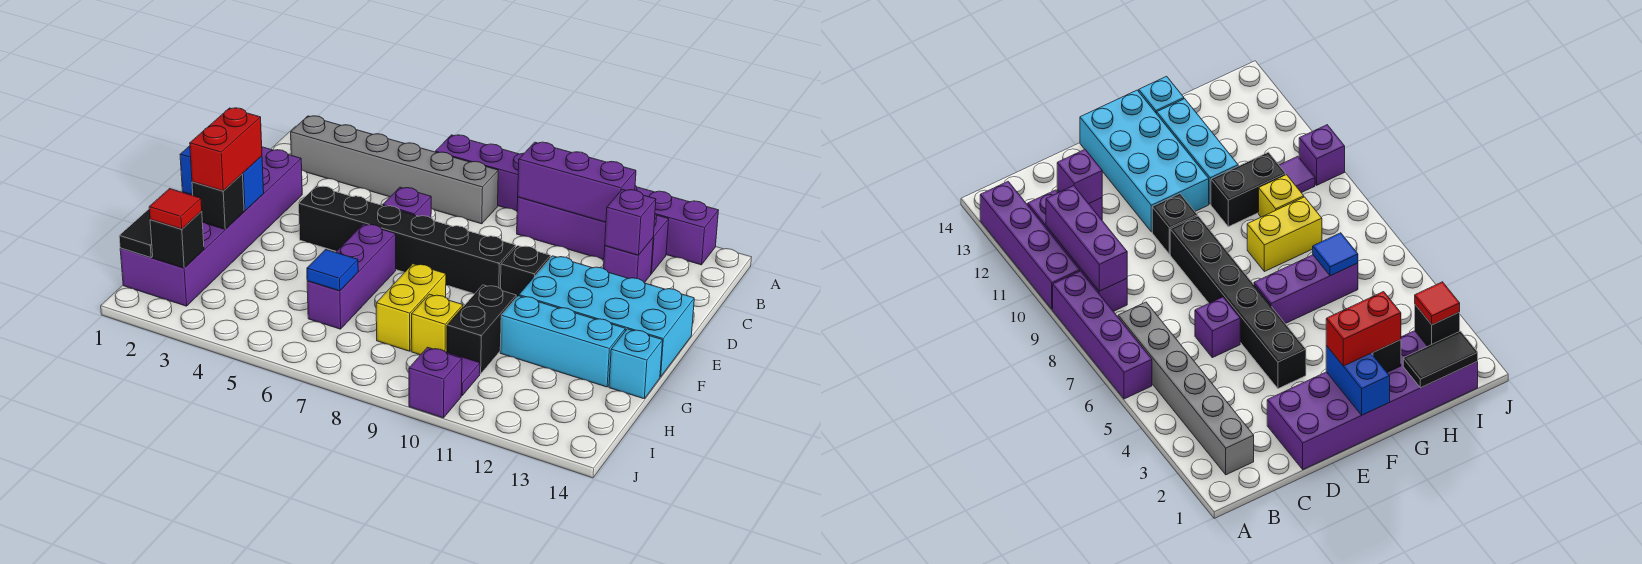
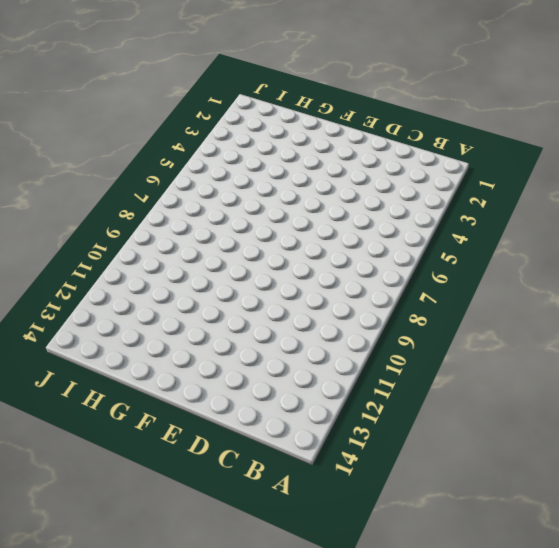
none -> purple brick A6:A9 level 1
none -> purple brick A10:A13 level 1
none -> grey brick B2:B7 level 1

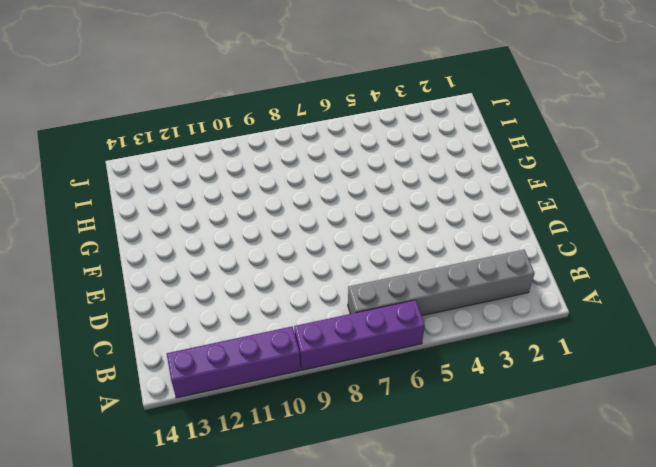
none -> purple brick B9:B12 level 1
none -> purple brick C12 level 1
none -> purple brick D1:I2 level 1

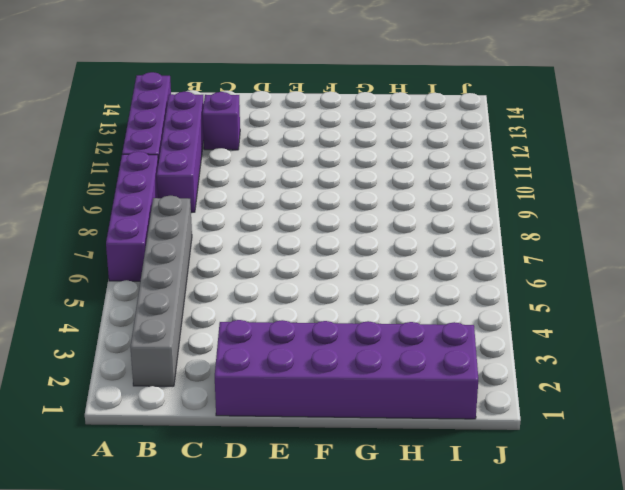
none -> purple brick D6 level 1
none -> black brick E4:E9 level 1
none -> black brick E10 level 1

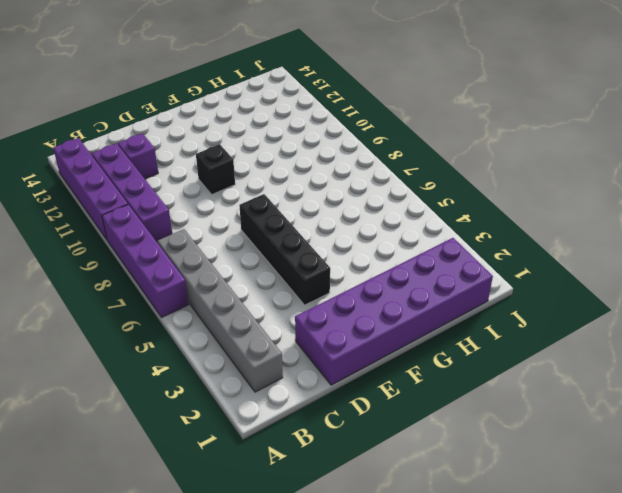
black brick E4:E7 level 1 -> black brick E4:E9 level 1
none -> purple brick D6 level 1
none -> cyan brick E11:F14 level 1
none -> purple brick F6:H6 level 1

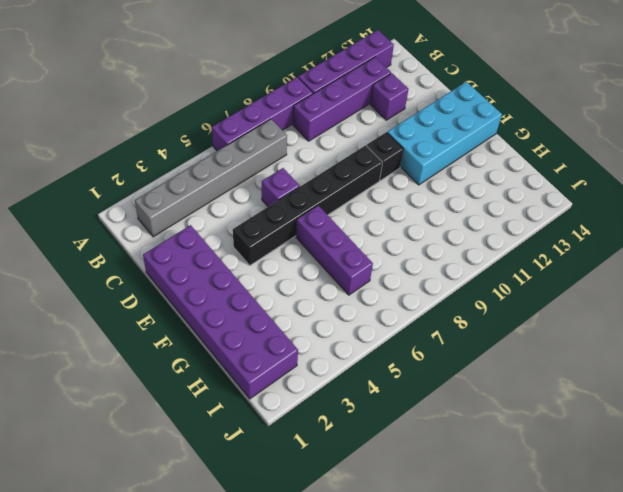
none -> yellow brick G8:H8 level 1
none -> black brick G10:H10 level 1
none -> cyan brick G11:G13 level 1

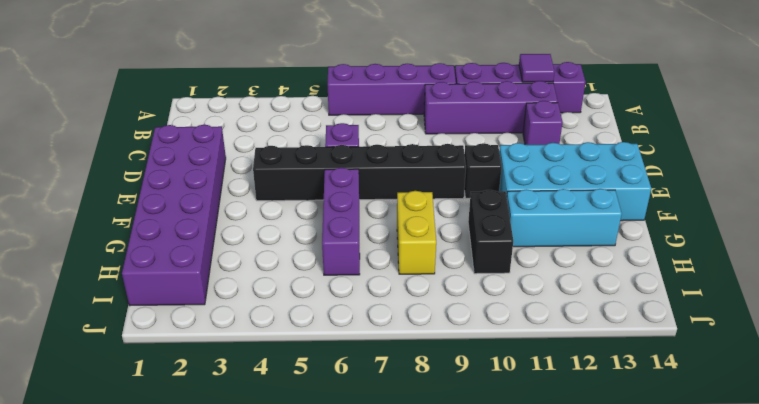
purple tile A12 level 2 -> purple tile I10 level 1
none -> grey brick B2:B7 level 1
none -> cyan brick G14 level 1
none -> yellow brick H9 level 1

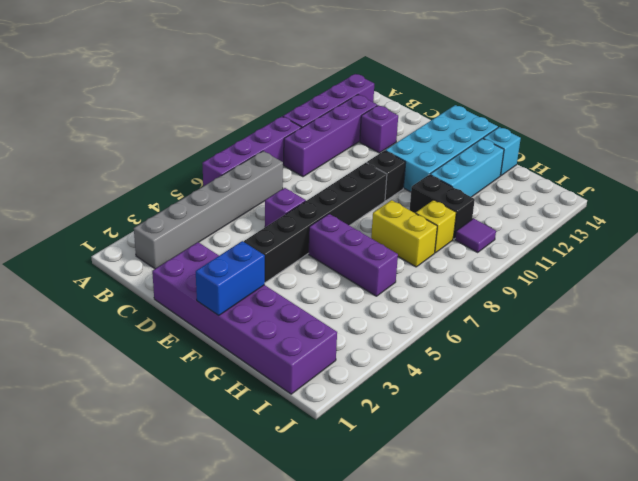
none -> purple brick J10 level 1
none -> purple brick B9:B11 level 2
none -> purple brick C12 level 2

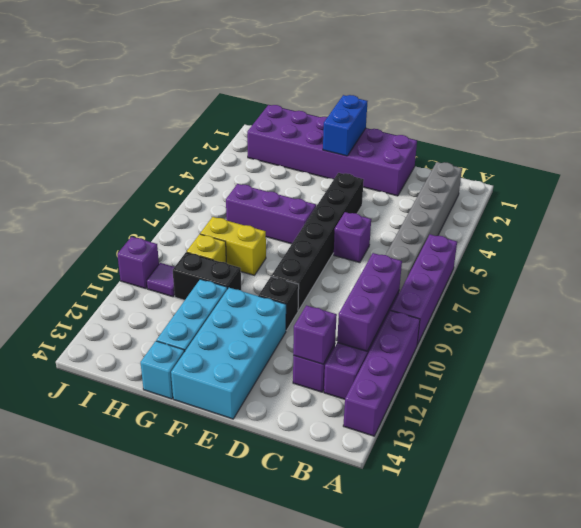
none -> black brick G2 level 2
none -> black tile H1:I1 level 2
none -> blue tile H6 level 2

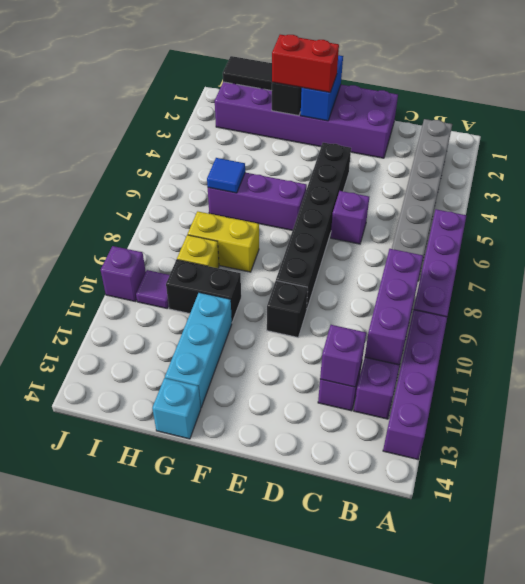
none -> cyan brick E11:F14 level 1
none -> black brick I2 level 2
none -> red tile I2 level 3

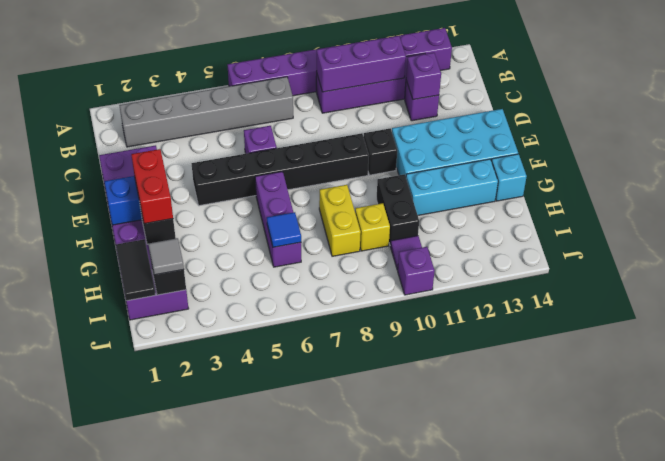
grey tile I2 level 3 -> red tile I2 level 3

